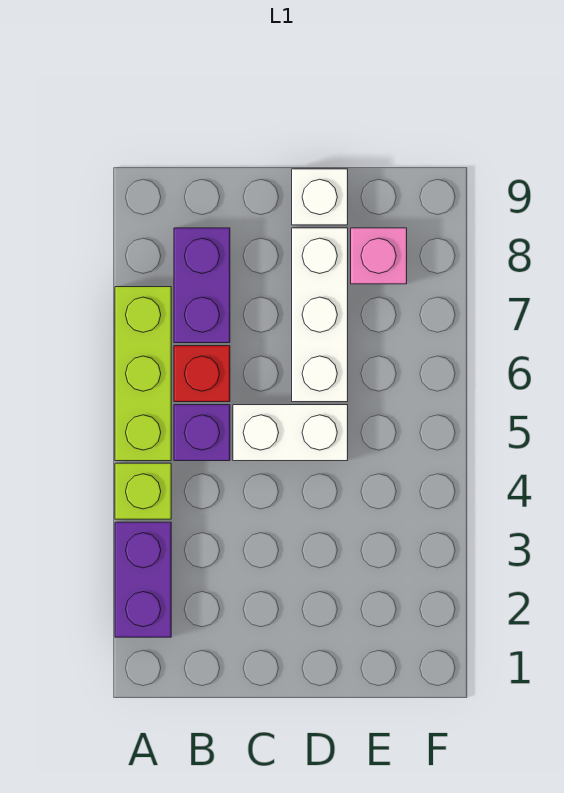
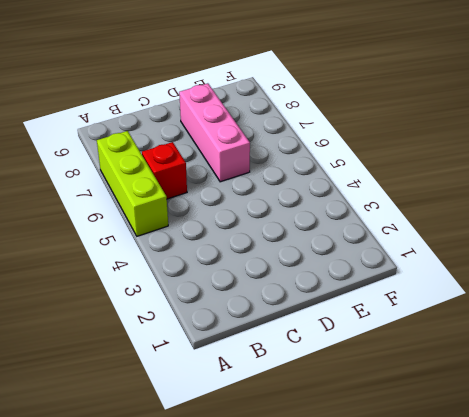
pink brick D6:D8 level 1 -> white brick D6:D8 level 1
none -> purple brick A2:A3 level 1
none -> lime brick A4 level 1

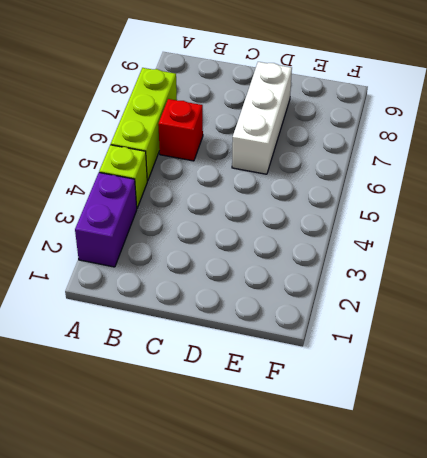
none -> purple brick B5 level 1
none -> purple brick B7:B8 level 1

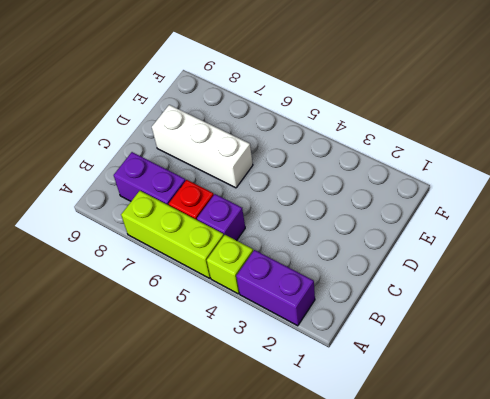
none -> white brick C5:D5 level 1
none -> white brick D9 level 1

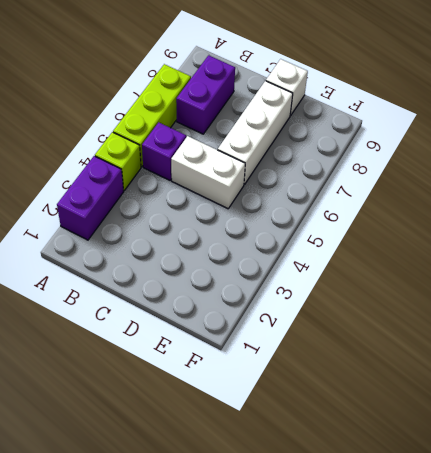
none -> red brick B6 level 1
none -> pink brick E8 level 1

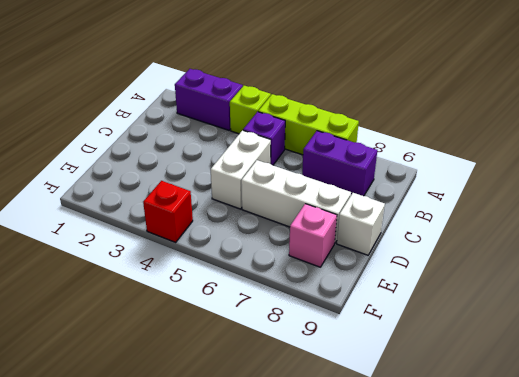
red brick F4 level 1 -> red brick B6 level 1

